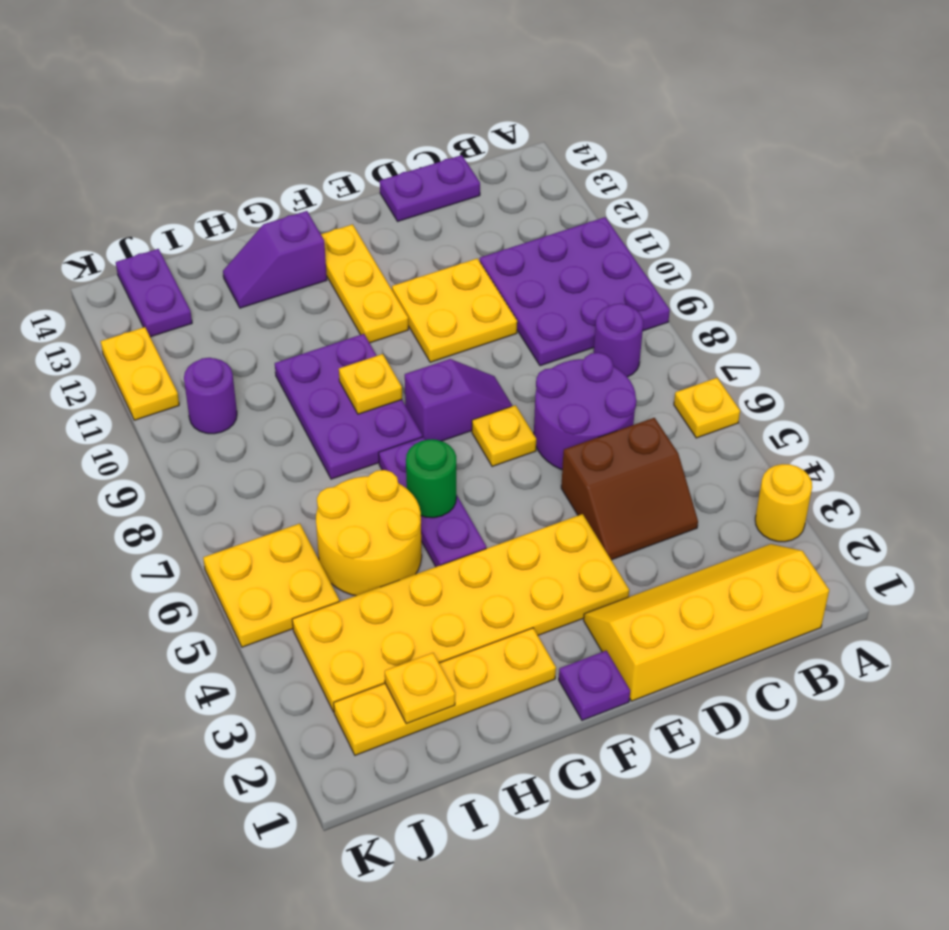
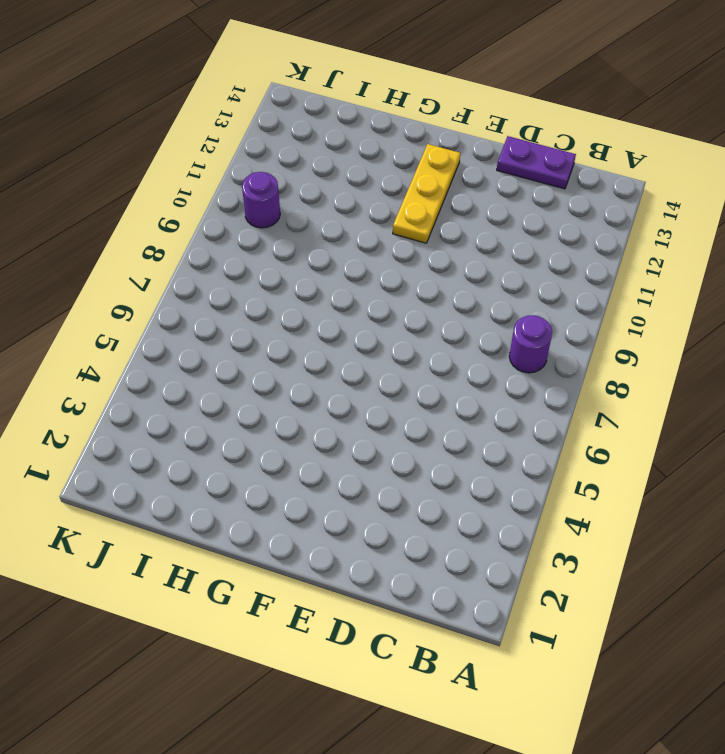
none -> yellow round brick A3 level 1
none -> yellow plate A6 level 1
none -> purple plate A9:C11 level 1

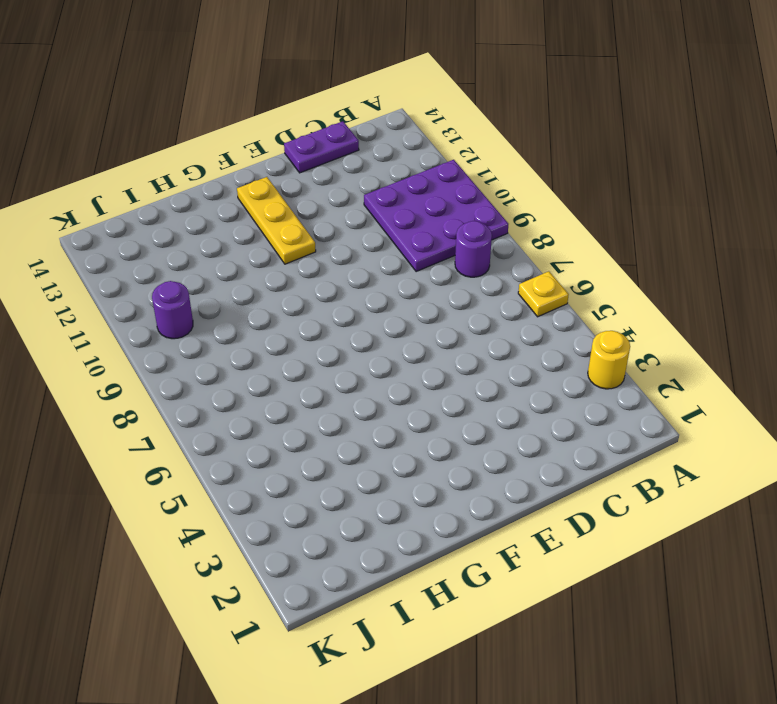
none -> yellow slope B1:E2 level 1 top 1
none -> brown slope C4:D5 level 1 top 5
none -> purple round brick C6:D7 level 1

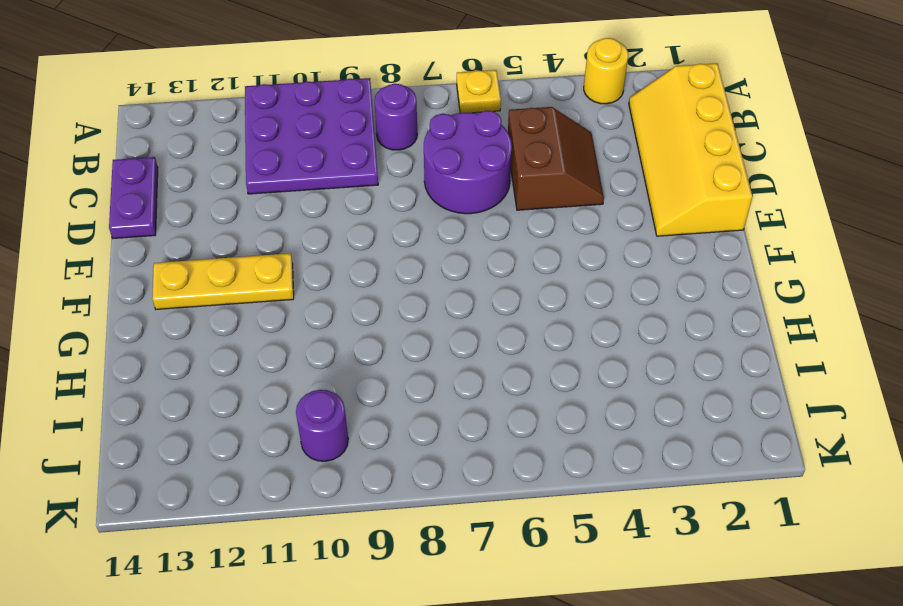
none -> yellow plate D10:E11 level 1
none -> yellow plate E3:J4 level 1
none -> yellow plate E7 level 1

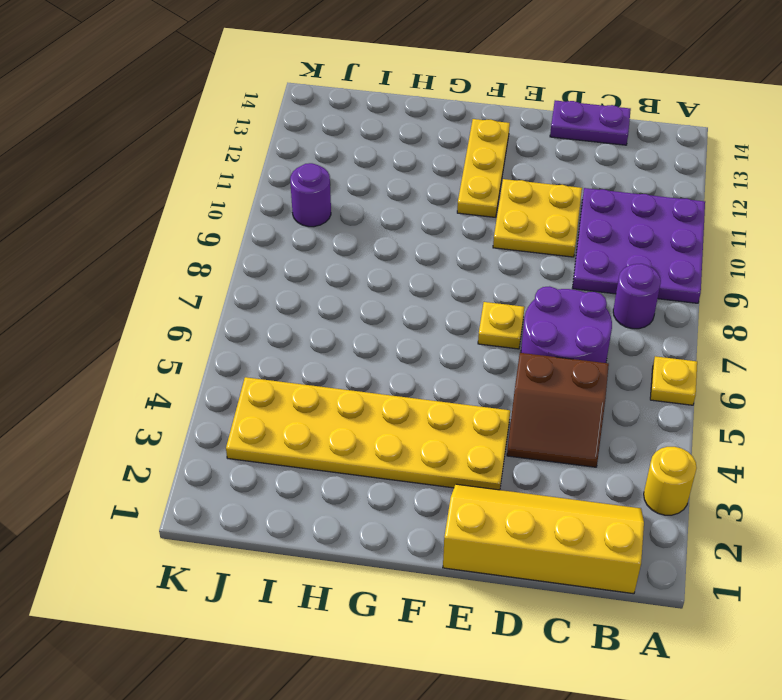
none -> purple slope E8:F8 level 1 top F
none -> purple plate F1 level 1
none -> yellow plate G2:J2 level 1

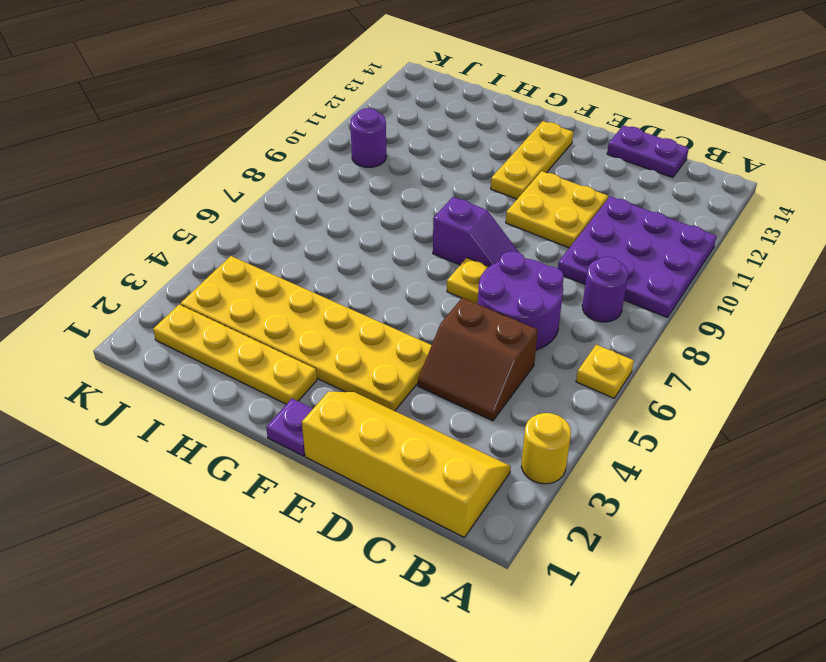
none -> purple plate G5:G7 level 1
none -> purple plate G8:H10 level 1
none -> purple slope G13:H13 level 1 top G

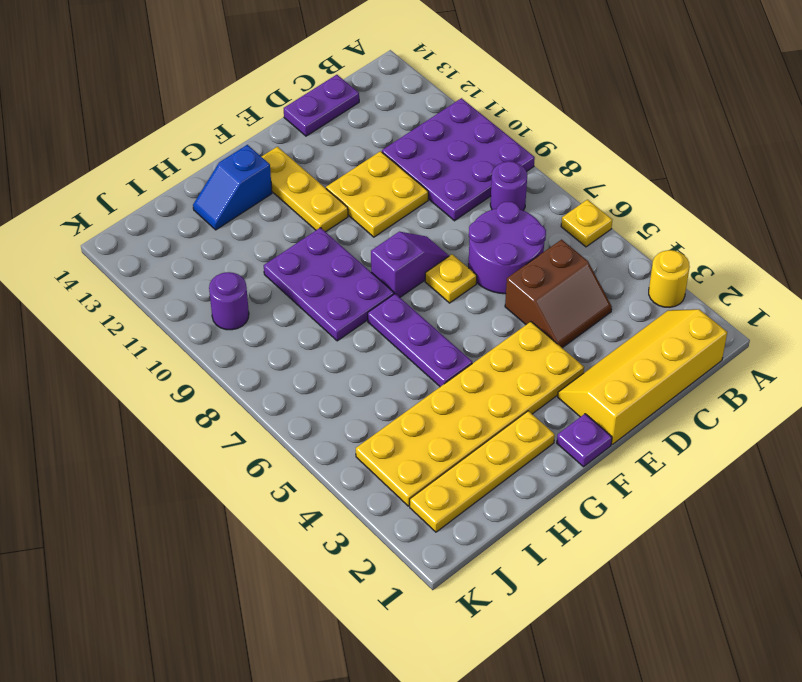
blue slope G13:H13 level 1 top G -> purple slope G13:H13 level 1 top G
none -> yellow round brick H5:I6 level 1
none -> yellow plate J5:K6 level 1
none -> purple plate J13:J14 level 1

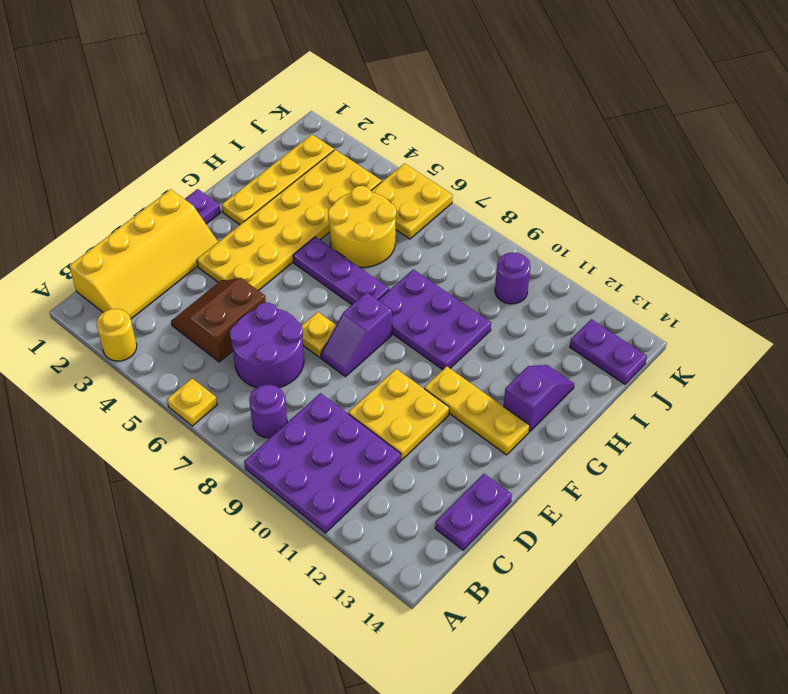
none -> yellow plate K11:K12 level 1
none -> green round brick G6 level 2
none -> yellow plate G9 level 2

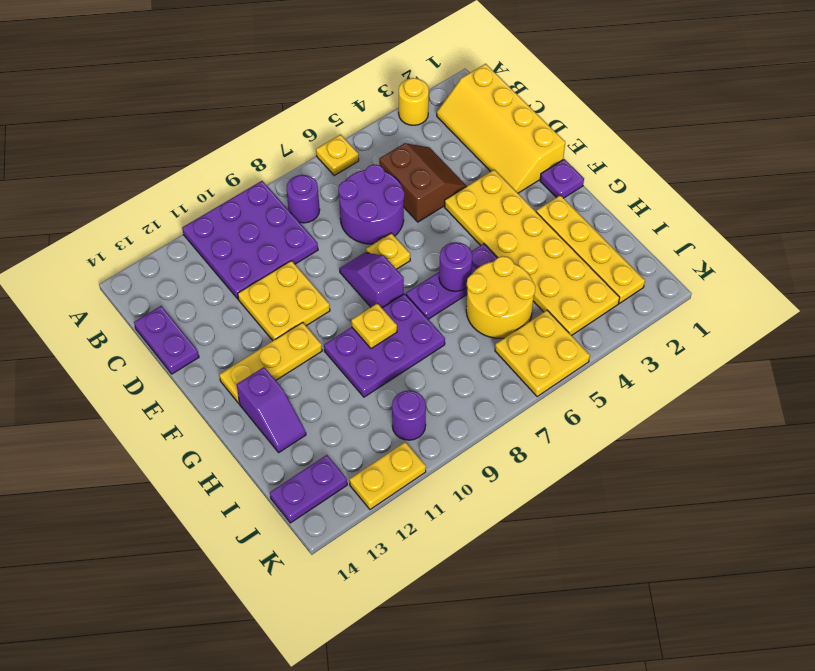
purple round brick G6 level 2 -> green round brick G6 level 2
none -> yellow plate I2 level 2

